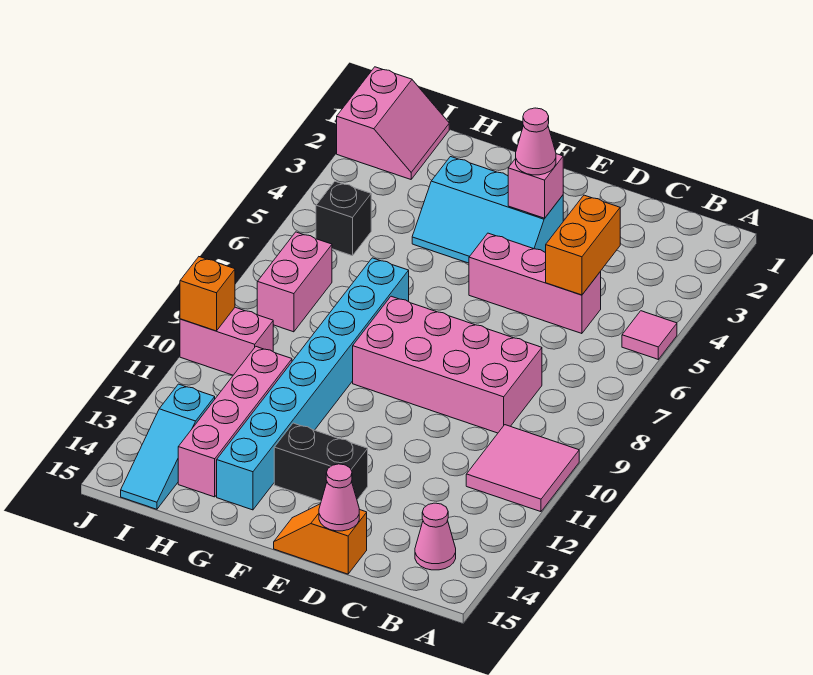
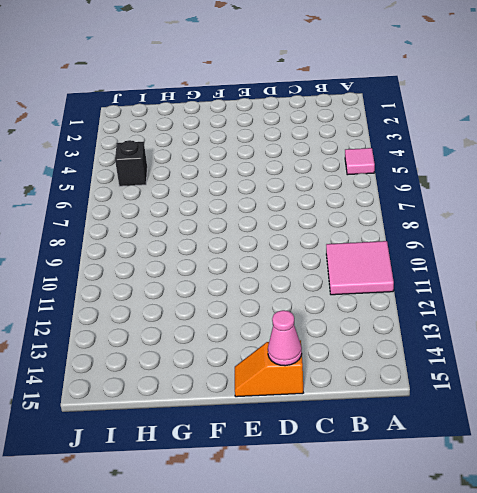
none -> pink cone B14 level 1
none -> pink brick C5:E5 level 1
none -> pink brick C8:F9 level 1

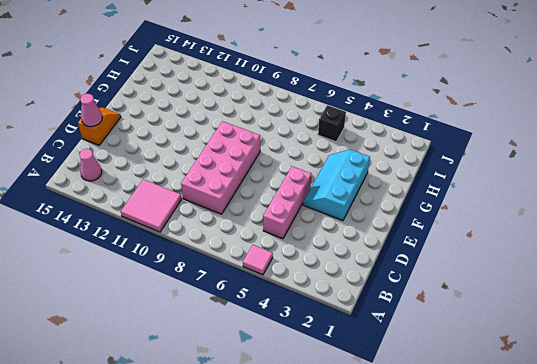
none -> black brick E13:F13 level 1
none -> cyan brick G7:G14 level 1
none -> pink brick H11:H14 level 1

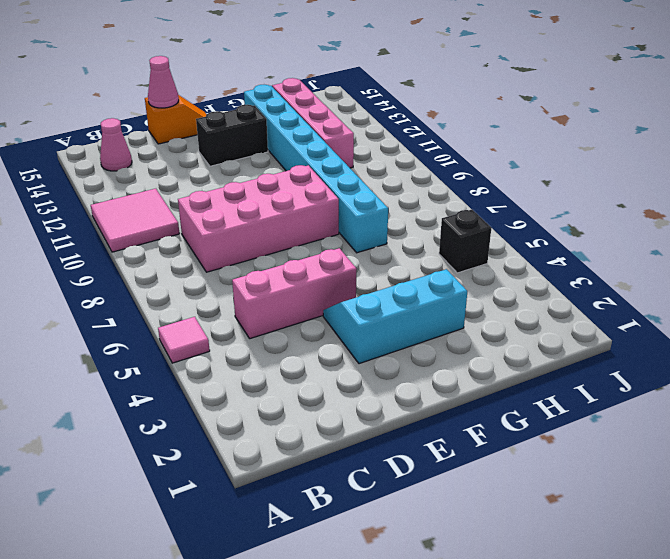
none -> pink slope I1:J2 level 1 top J
none -> pink brick I7:I8 level 1
none -> pink brick I10:J10 level 1

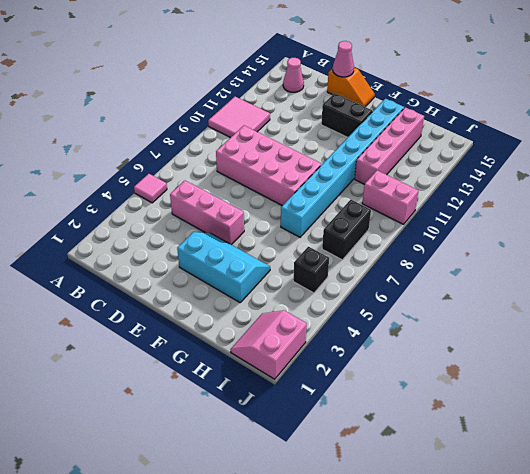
black brick I7:I8 level 1 -> pink brick I7:I8 level 1
none -> cyan slope I13:I15 level 1 top 13
none -> orange brick C4:C5 level 2
none -> pink brick E3 level 2

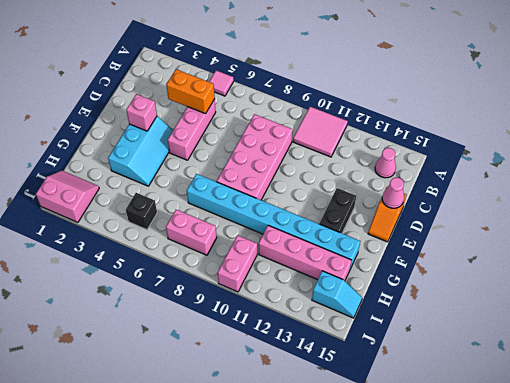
cyan slope I14:I15 level 1 top 14 -> cyan slope I13:I15 level 1 top 13
none -> orange brick J10 level 2
none -> pink cone E3 level 3

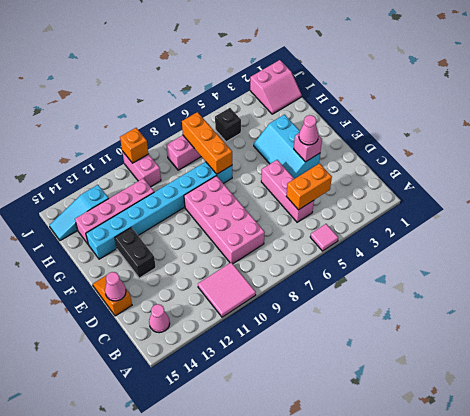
orange brick G7:I7 level 2 -> none

